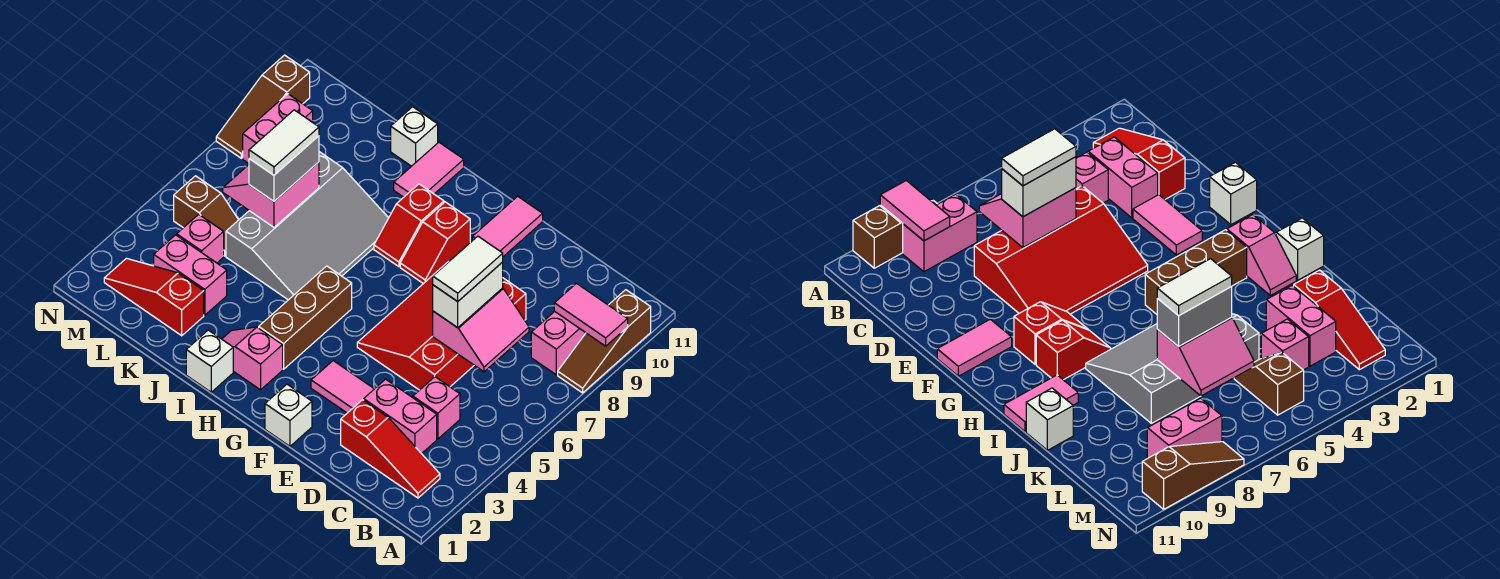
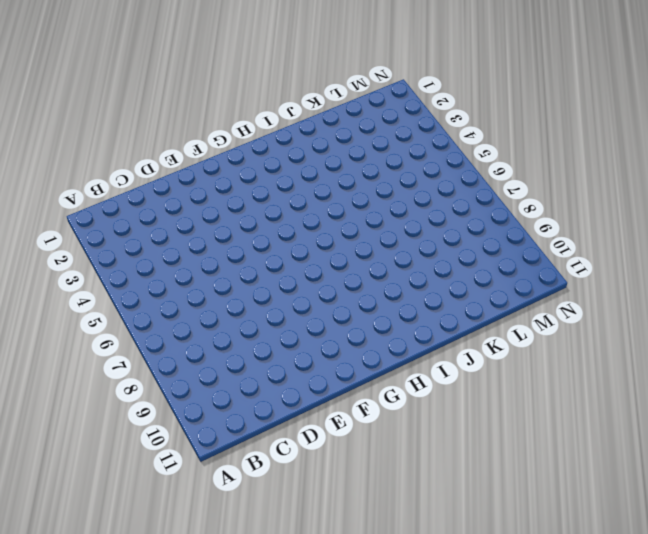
none -> brown slope A8:A10 level 1 top 10
none -> red slope B2:D2 level 1 top D
none -> pink brick B8:B9 level 1
none -> pink brick C3:D3 level 1

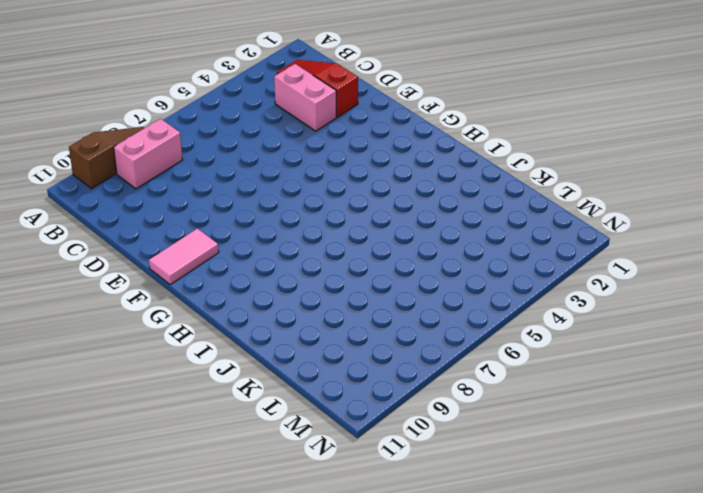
none -> pink brick C4 level 1
none -> red slope D5:F8 level 1 top D
none -> pink tile E3:F3 level 1
none -> white brick F1 level 1

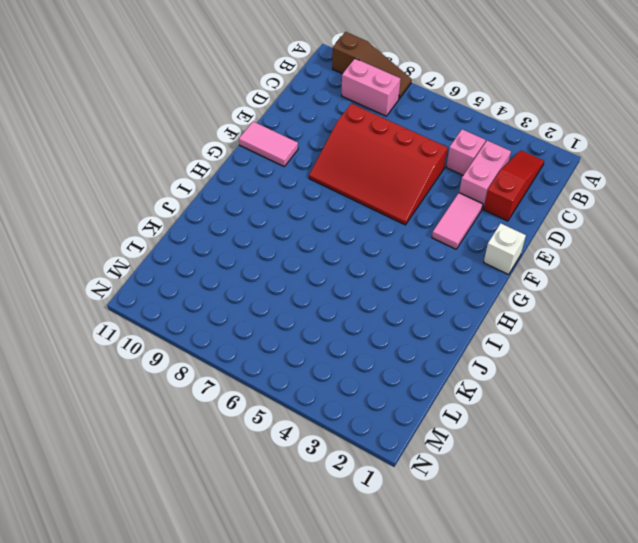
none -> red slope G8:G9 level 1 top 9
none -> pink slope H2:I2 level 1 top H
none -> brown brick H3:H5 level 1
none -> red slope H8:H9 level 1 top 9

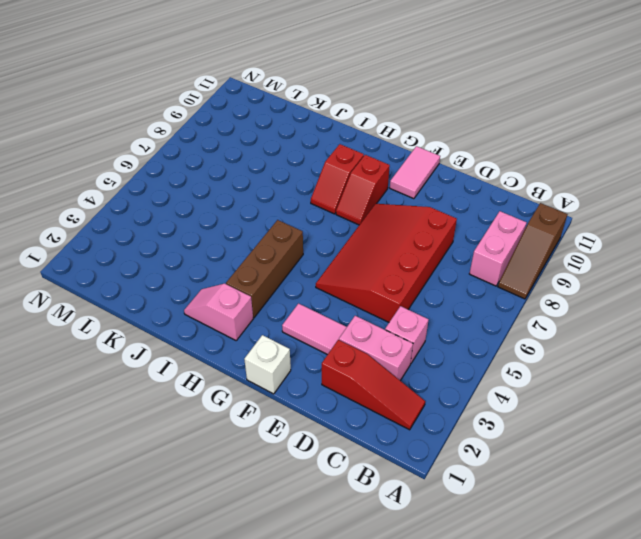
none -> white brick I1 level 1
none -> grey slope I5:K8 level 1 top K
none -> pink tile I10:I11 level 1
none -> white brick J11 level 1

